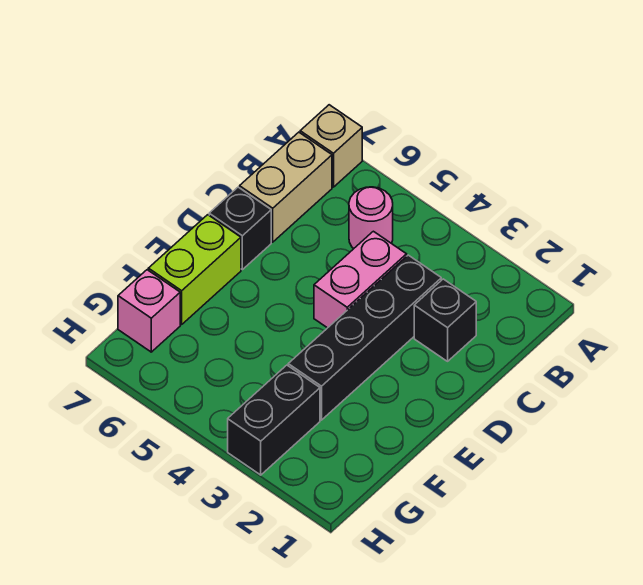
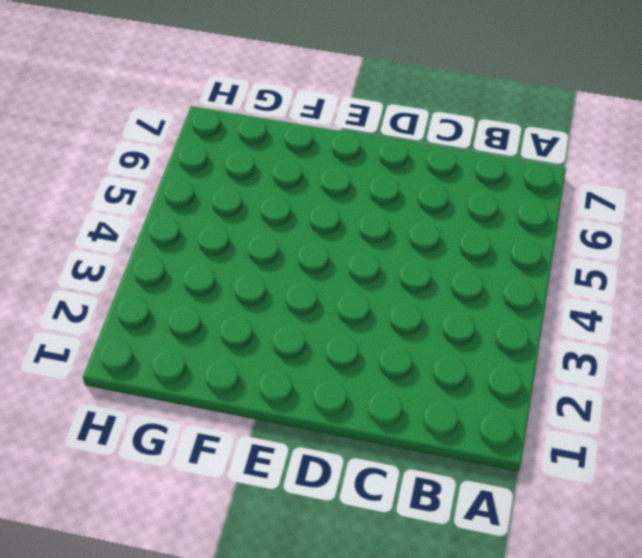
none -> tan brick A7 level 1
none -> pink round brick B5 level 1

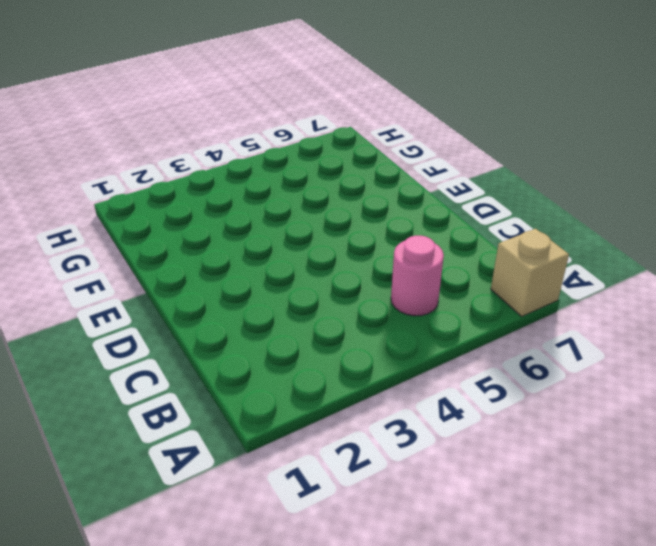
none -> tan brick B7:C7 level 1
none -> black brick C2 level 1

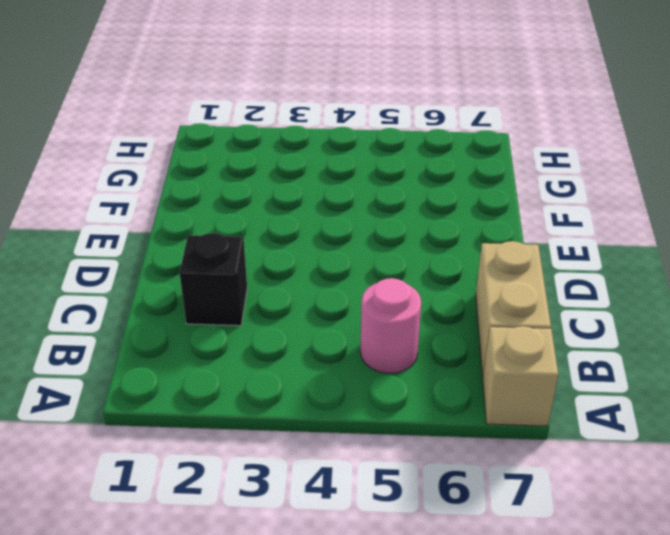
none -> black brick C3:F3 level 1
none -> pink brick C4:D4 level 1

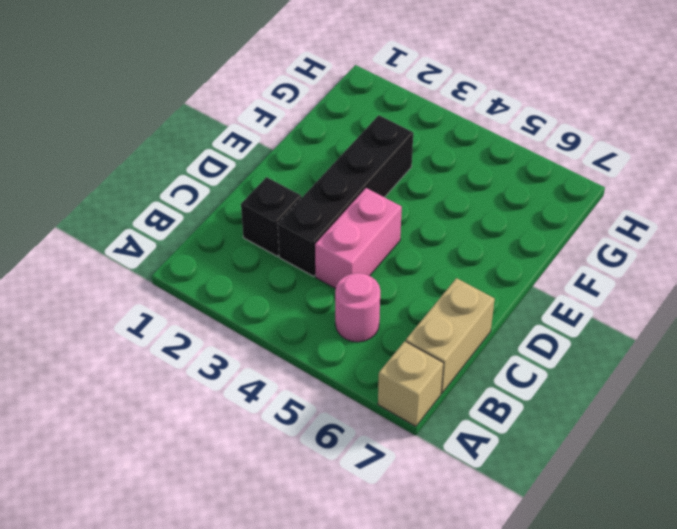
none -> black brick D7 level 1
none -> lime brick E7:F7 level 1

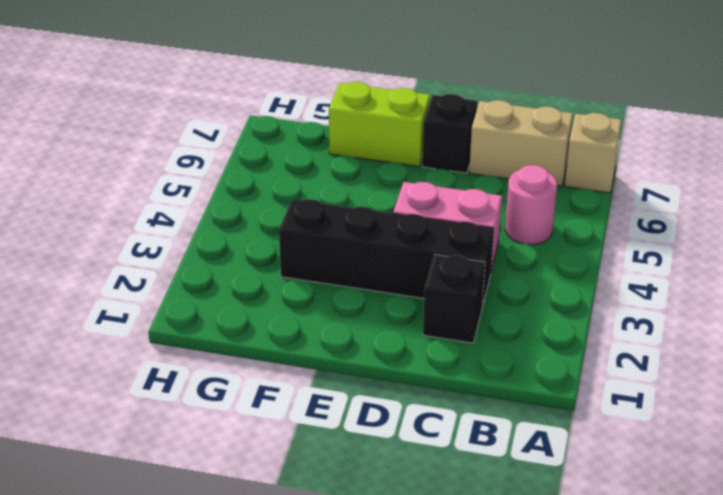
none -> black brick G3:H3 level 1
none -> pink brick G7 level 1

